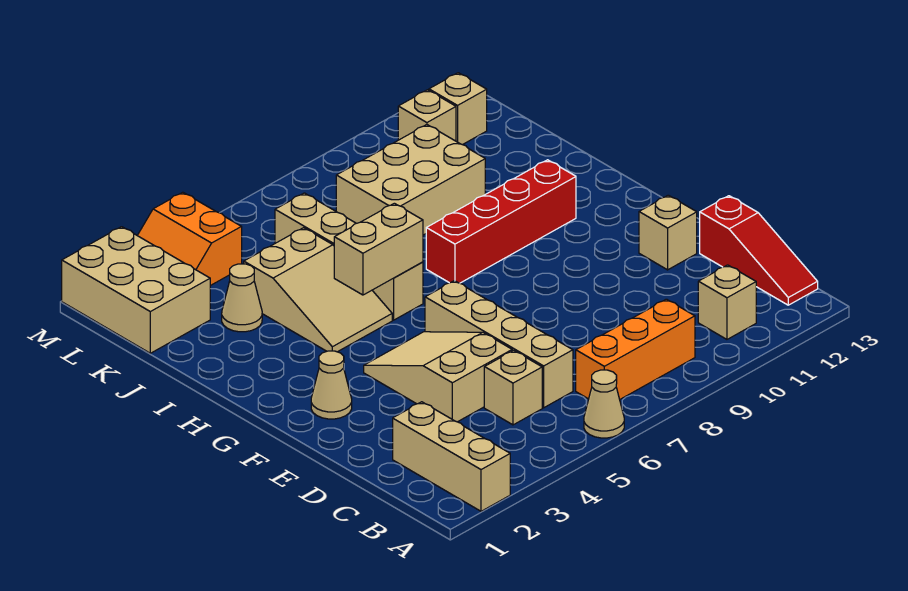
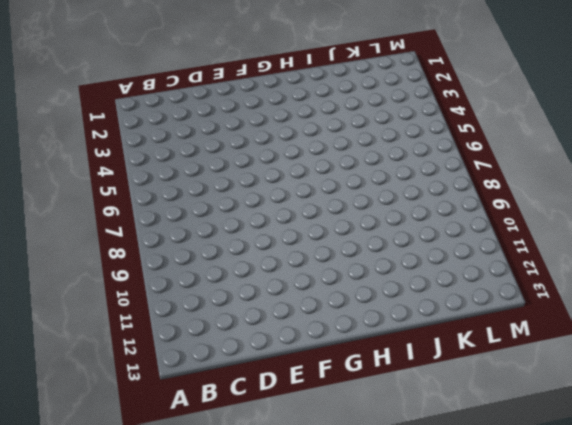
none -> tan brick A2:C2 level 1
none -> tan cone A6 level 1
none -> orange brick B7:B9 level 1

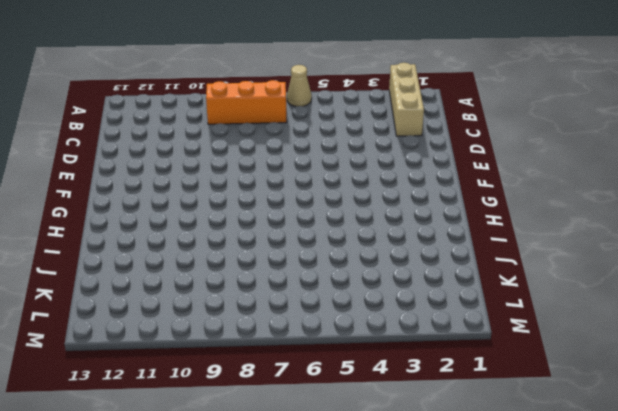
none -> tan brick B11 level 1
none -> red slope B13:D13 level 1 top D
none -> tan brick C5 level 1

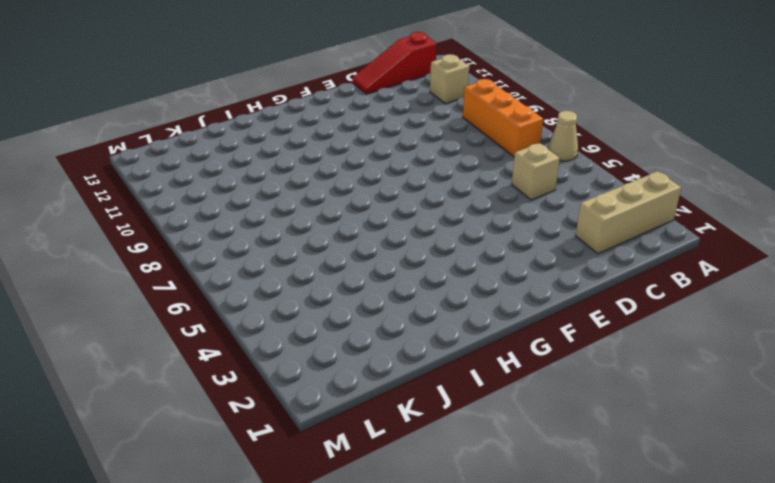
red slope B13:D13 level 1 top B -> red slope B13:D13 level 1 top D
none -> tan brick C6:F6 level 1
none -> tan slope D4:F5 level 1 top D
none -> tan brick E12 level 1

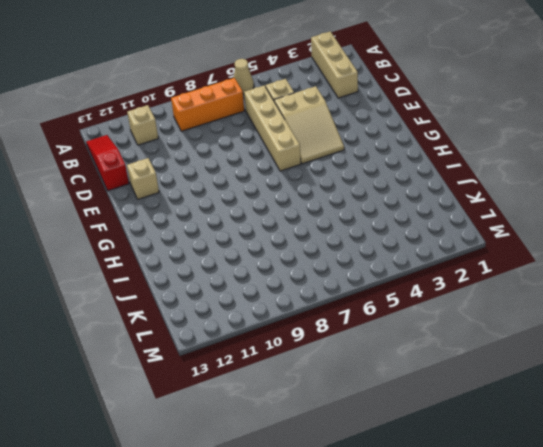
none -> tan cone F2 level 1
none -> tan slope H4:J5 level 1 top J
none -> tan brick H6:K6 level 1

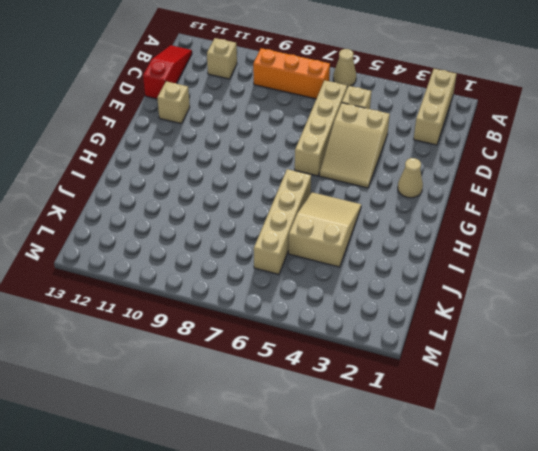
none -> red brick H8:H11 level 1
none -> tan cone J3 level 1
none -> tan brick J8:K10 level 1

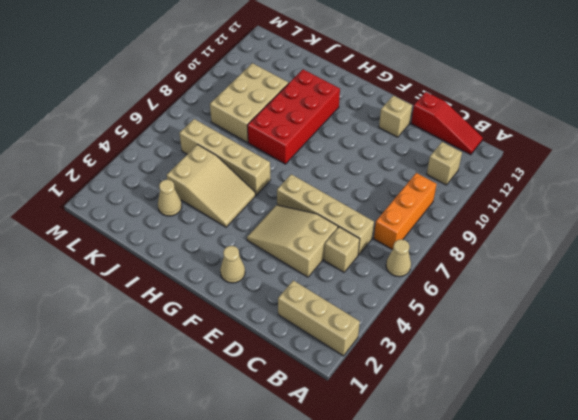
red brick H8:I11 level 1 -> red brick H8:H11 level 1
none -> tan brick K1:M2 level 1
none -> orange slope L3:M4 level 1 top 4
none -> tan brick L11 level 1

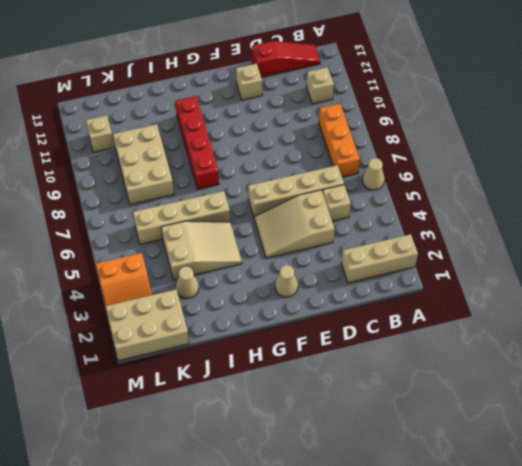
none -> tan brick L12 level 1
none -> tan brick H5:H6 level 2

